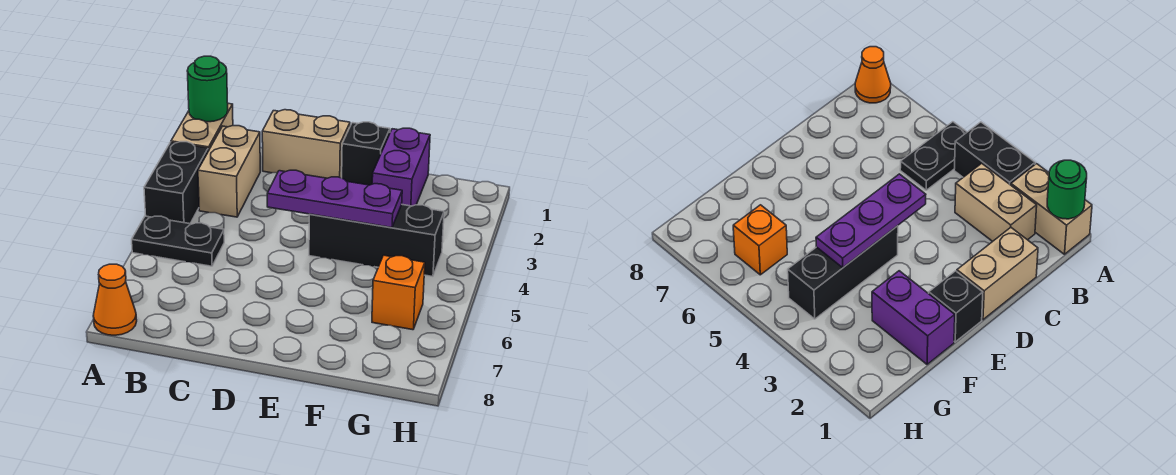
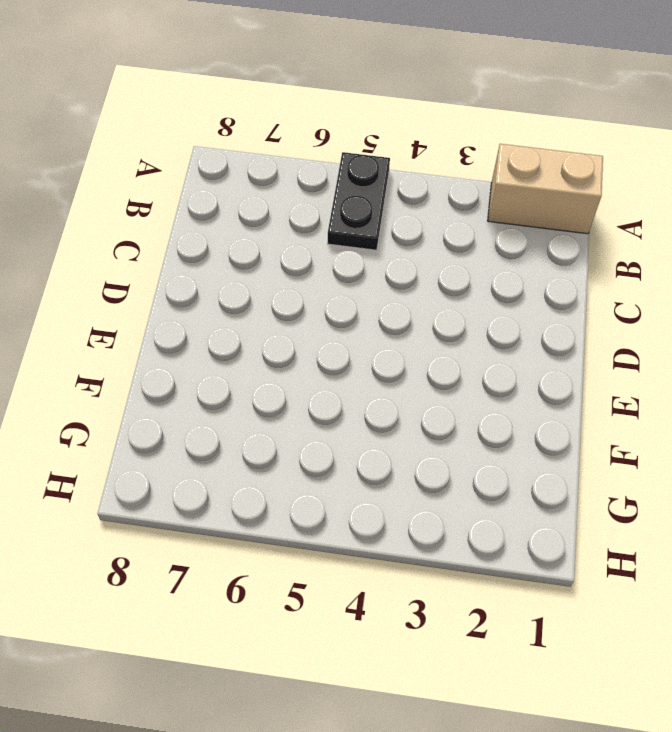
none -> black brick A3:A4 level 1
none -> orange cone A8 level 1
none -> tan brick B2:B3 level 1

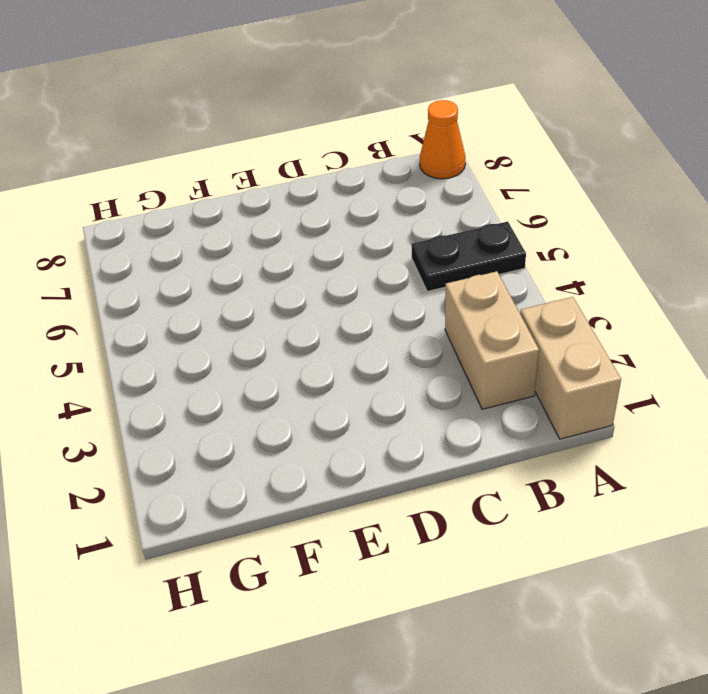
none -> black brick A3:A4 level 1
none -> tan brick C1:D1 level 1
none -> black brick E1 level 1

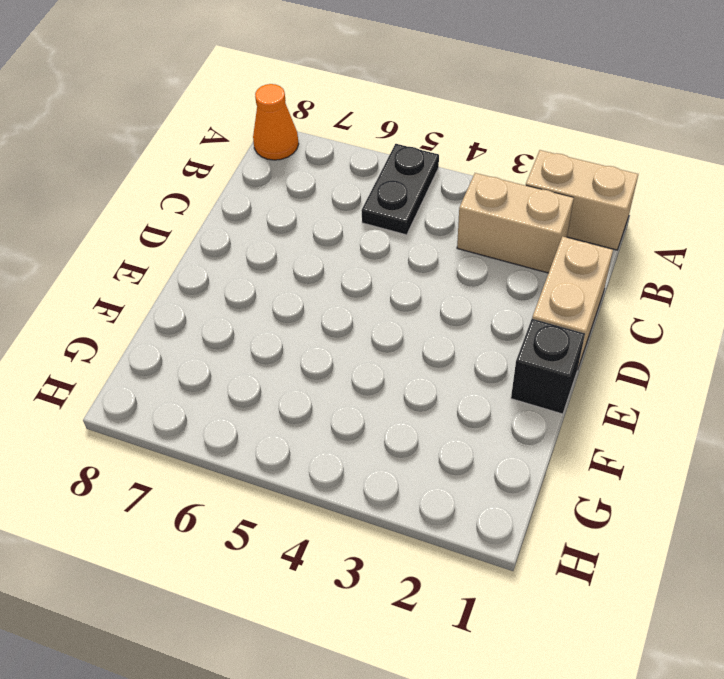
none -> black brick A3:A4 level 1
none -> black brick E4:G4 level 1
none -> purple brick F1:F2 level 1

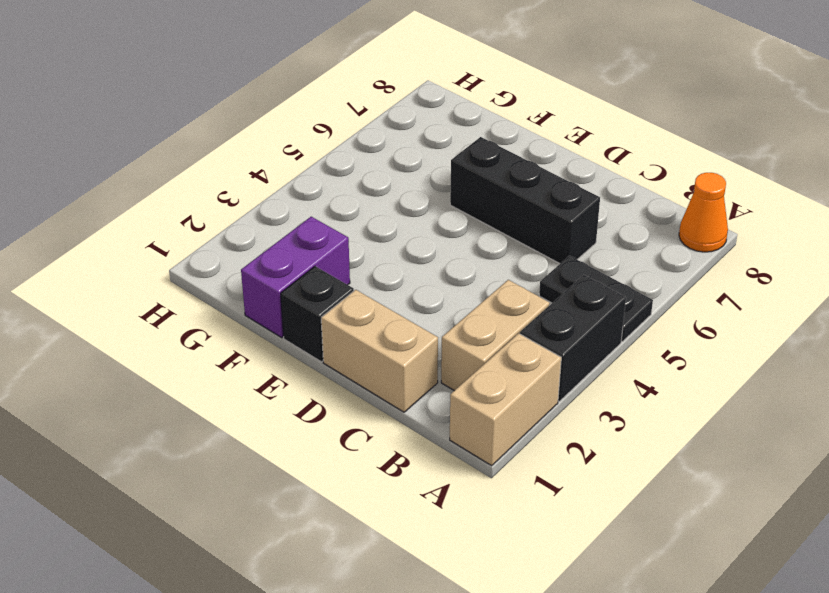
black brick C6:E6 level 1 -> black brick E4:G4 level 1
none -> orange brick G6 level 1
none -> green round brick A1 level 2
none -> purple plate D4:F4 level 2

